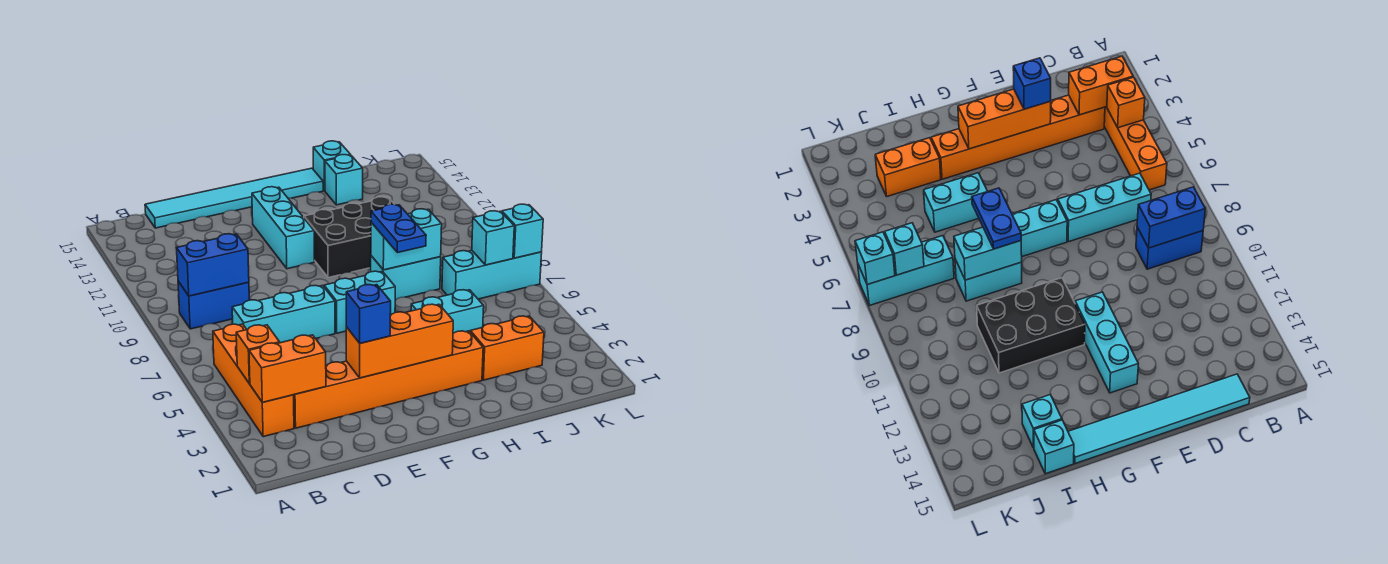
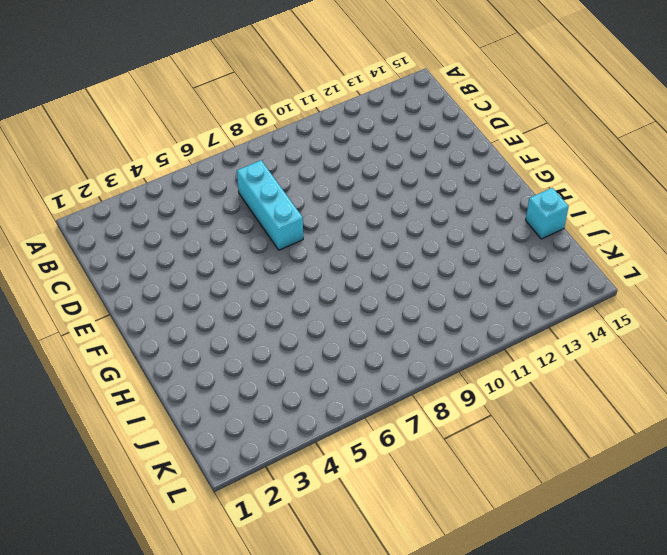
none -> orange brick B3:B6 level 1
none -> blue brick B9:C9 level 1
none -> orange brick C3:H3 level 1

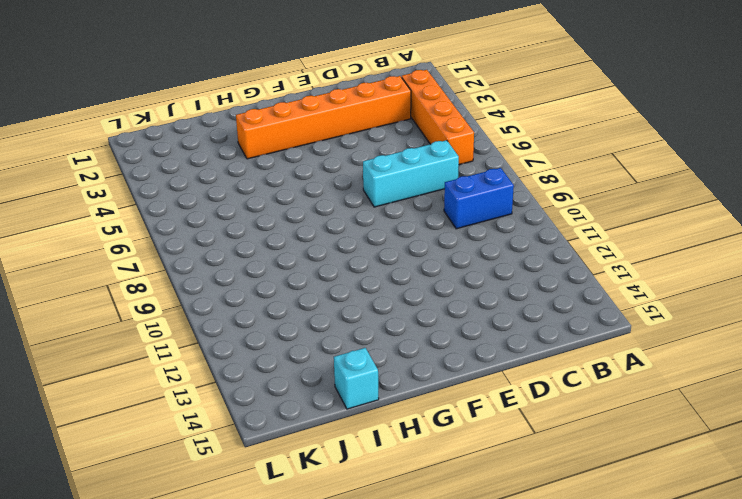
none -> cyan tile C15:H15 level 1
none -> cyan brick F7:G7 level 1
none -> cyan brick F11:F13 level 1

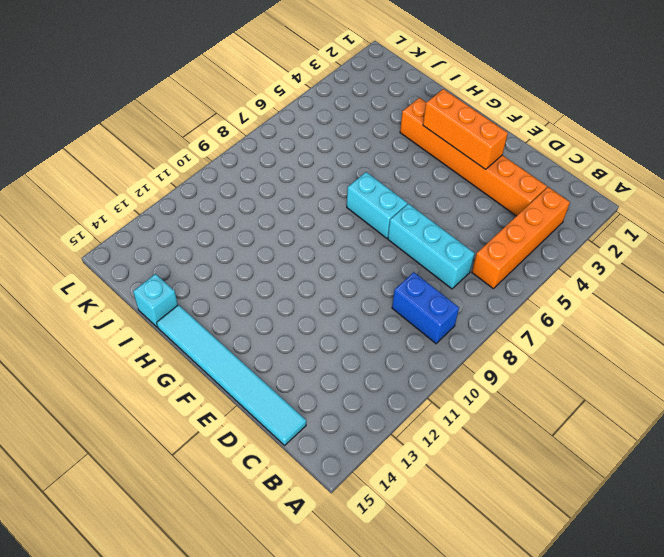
none -> cyan brick F11:F13 level 1
none -> black brick G10:I11 level 1
none -> cyan brick H5:I5 level 1

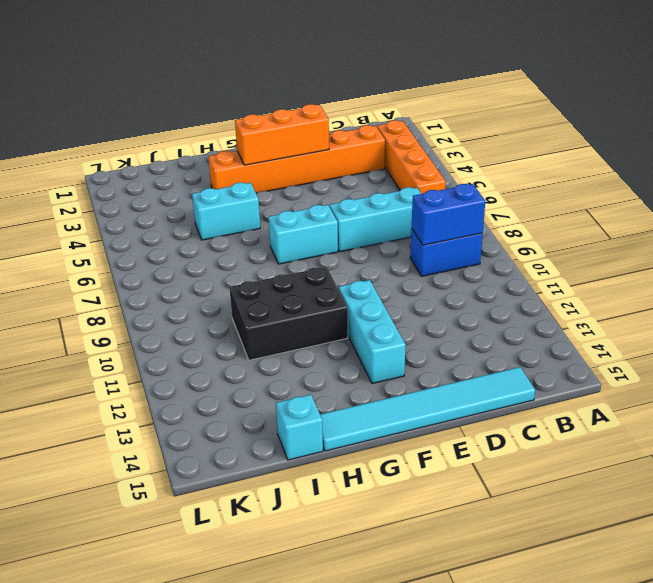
none -> cyan brick H8:I8 level 1
none -> orange brick I3:J3 level 1
none -> cyan brick I14 level 1

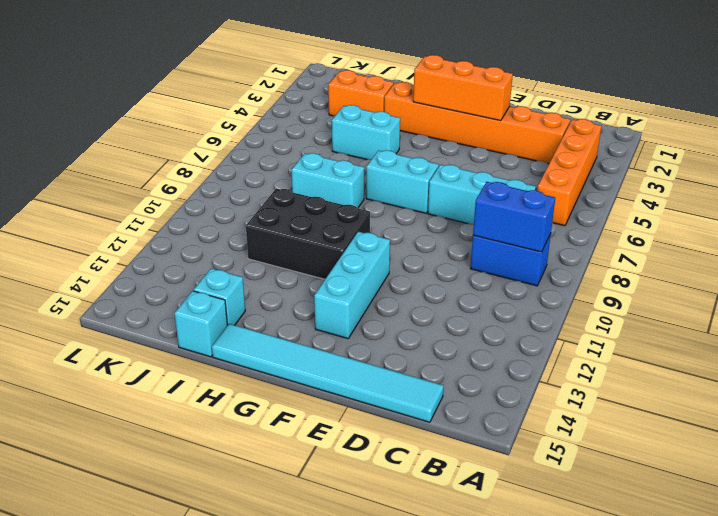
none -> cyan brick J7:L7 level 1
none -> orange brick B3:C3 level 2
none -> orange brick B4 level 2

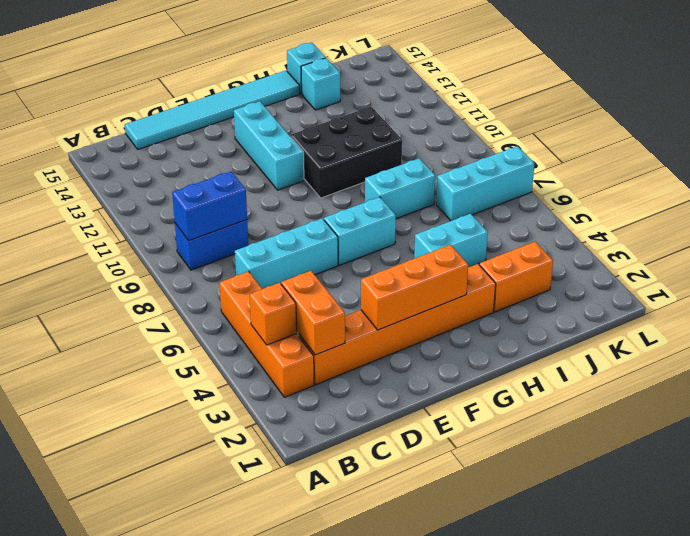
orange brick C3:C4 level 2 -> orange brick B3:C3 level 2
none -> cyan brick H8:I8 level 2
none -> cyan brick K7 level 2
none -> cyan brick L7 level 2

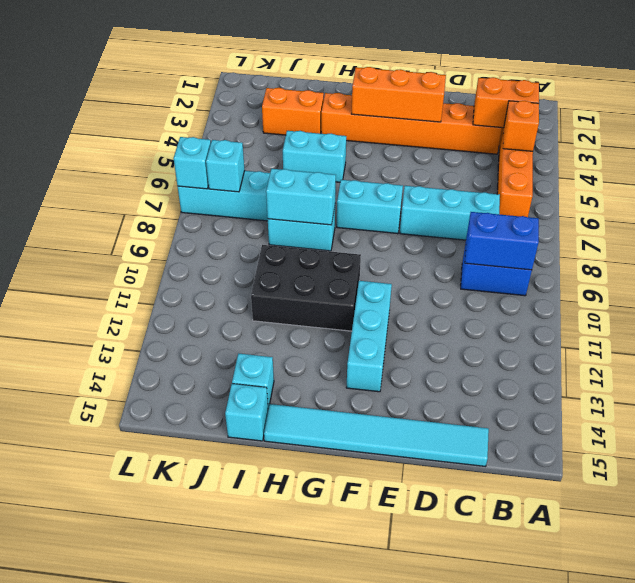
none -> blue brick E3 level 3
none -> blue plate H7:H8 level 3

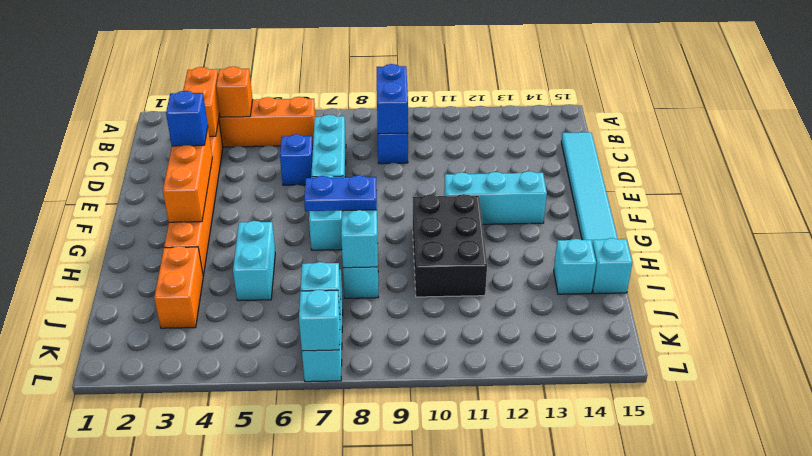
blue brick D6 level 1 -> none

